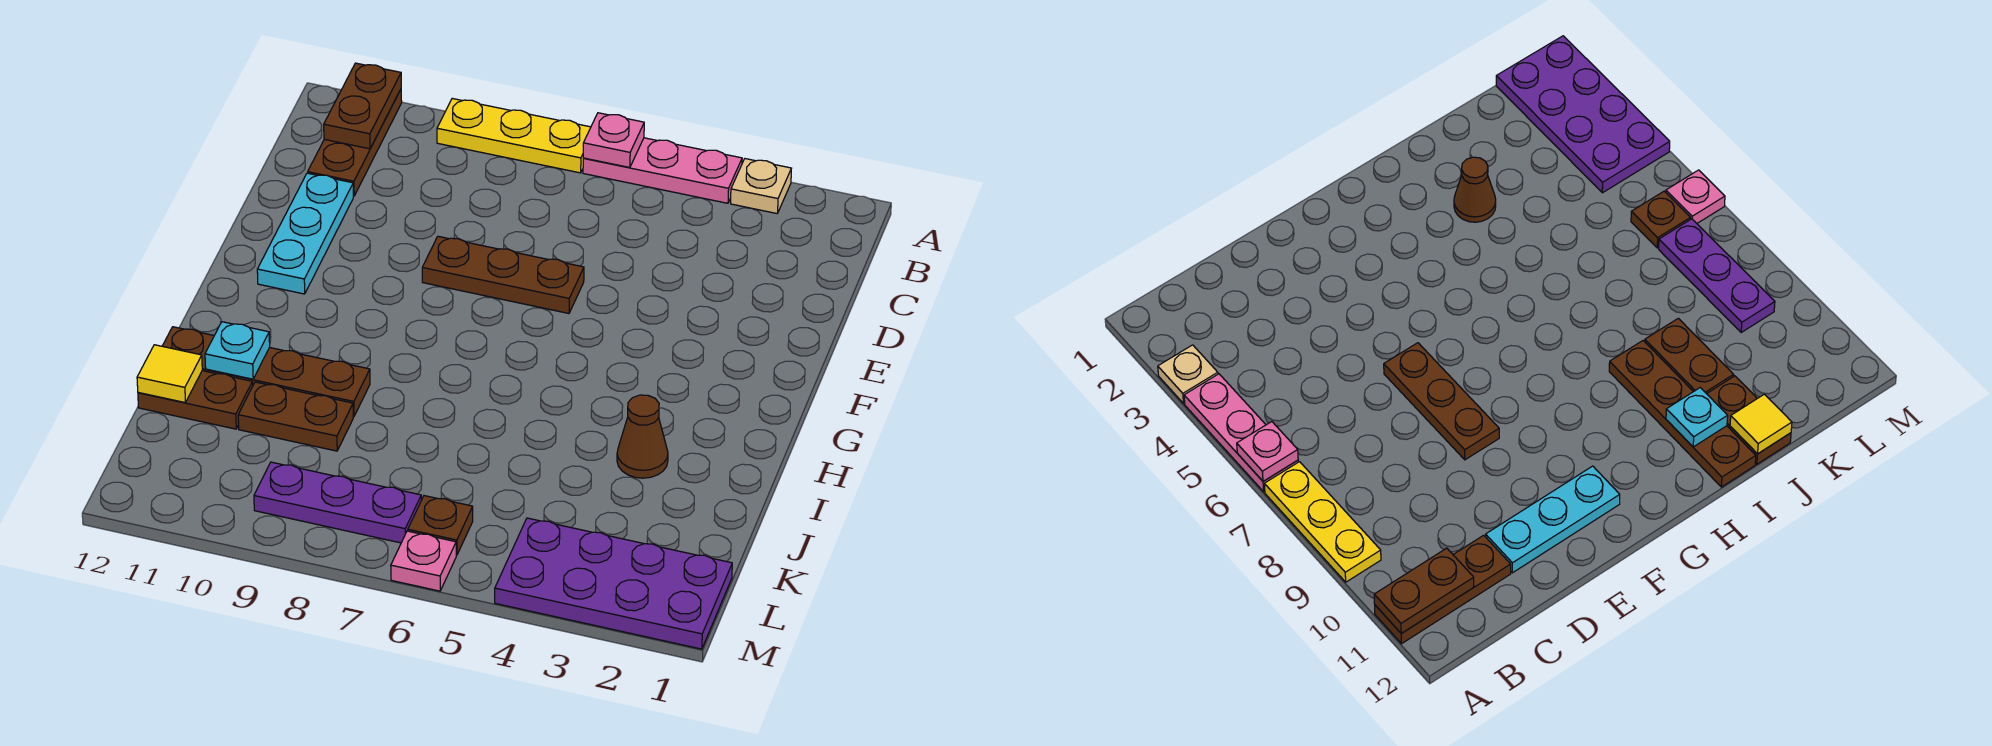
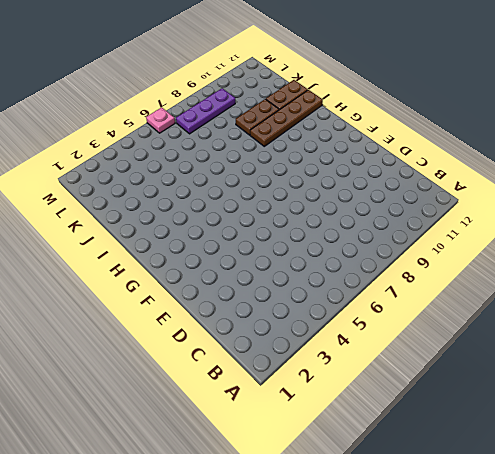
none -> tan plate A3 level 1
none -> pink plate A4:A6 level 1
none -> yellow plate A7:A9 level 1

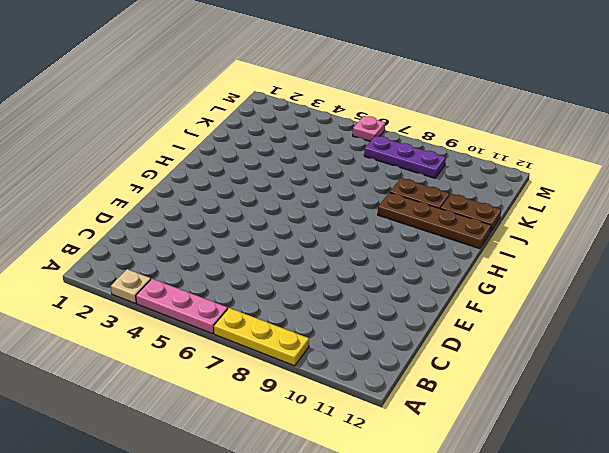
none -> brown plate A11:C11 level 1
none -> cyan plate D11:F11 level 1
none -> brown plate E6:E8 level 1

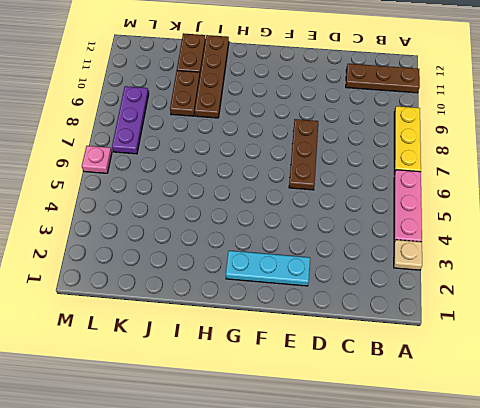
cyan plate E2:G2 level 1 -> cyan plate D11:F11 level 1
none -> brown cone I3 level 1
none -> purple plate L1:M4 level 1
none -> brown plate L6 level 1

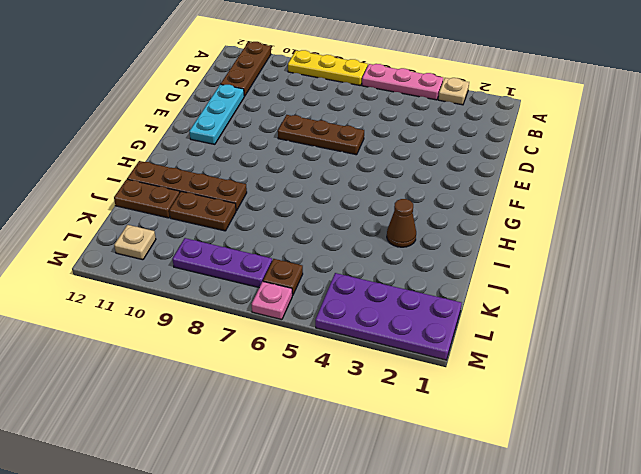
tan plate L11 level 1 -> none
none -> pink plate A6 level 2
none -> brown plate A11:B11 level 2
none -> cyan plate I11 level 2

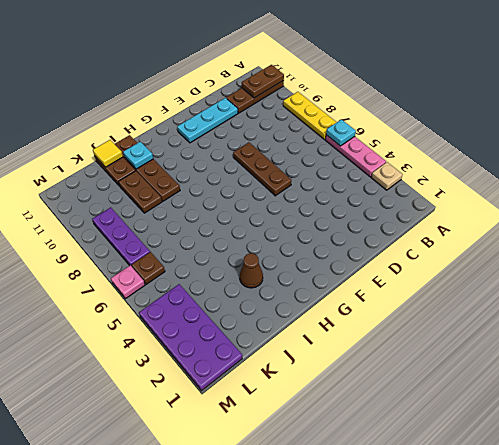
cyan plate A6 level 2 -> pink plate A6 level 2

